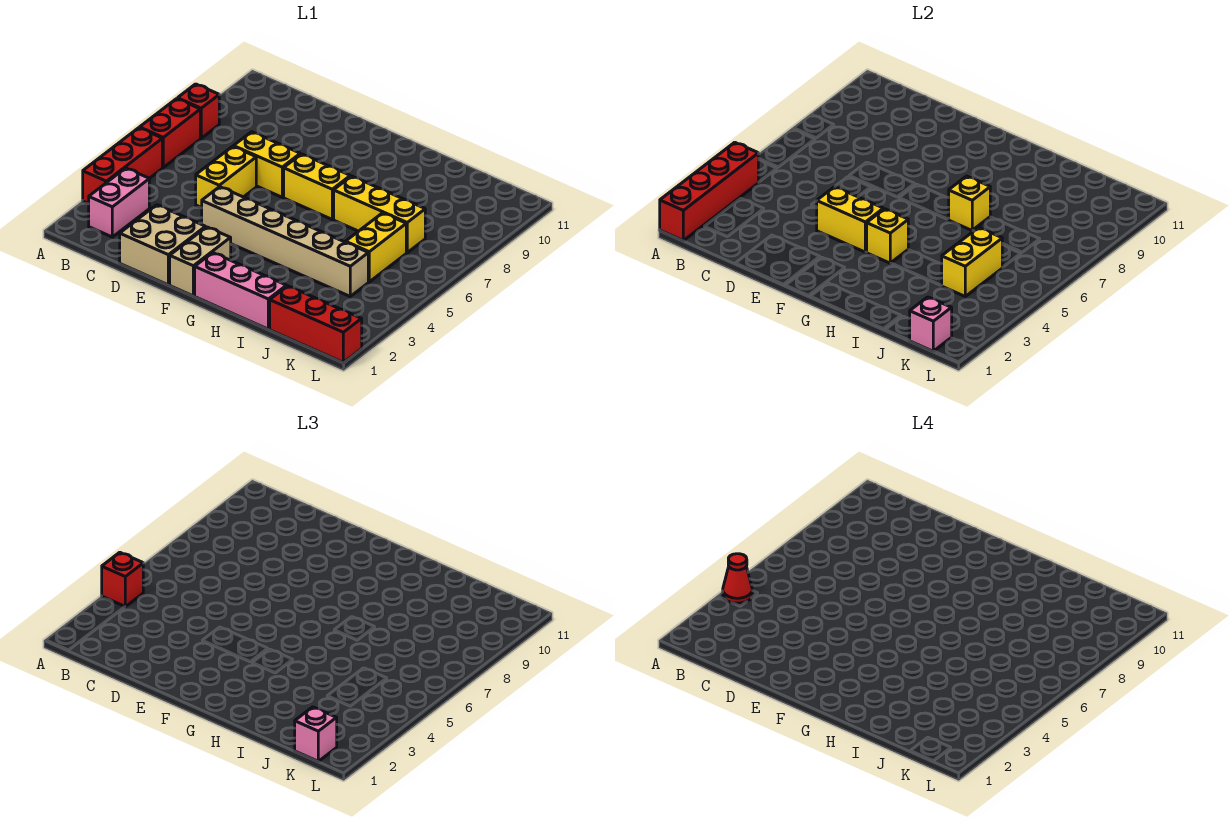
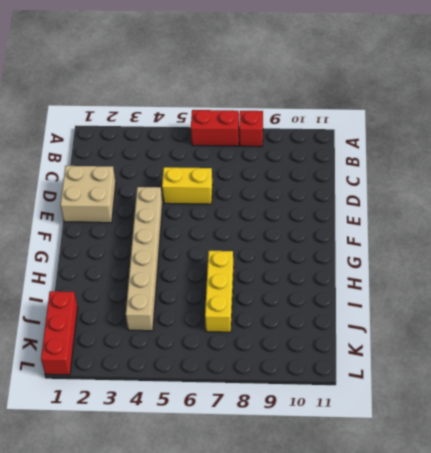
none -> red brick A3:A5 level 1
none -> pink brick B2:B3 level 1
none -> yellow brick D7:E7 level 1

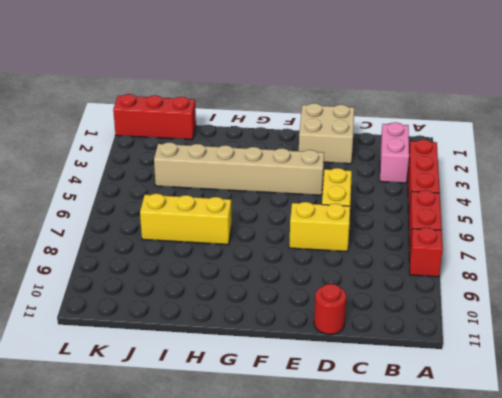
red round brick D11 level 1 -> none
none -> tan brick F1:F2 level 1
none -> yellow brick F7:G7 level 1
none -> pink brick G1:I1 level 1

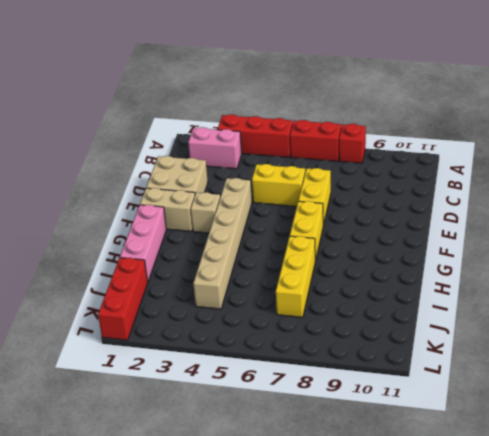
tan brick F3 level 1 -> none
none -> yellow brick J5:J6 level 1
none -> red brick A1:A4 level 2
none -> yellow brick E4:F4 level 2

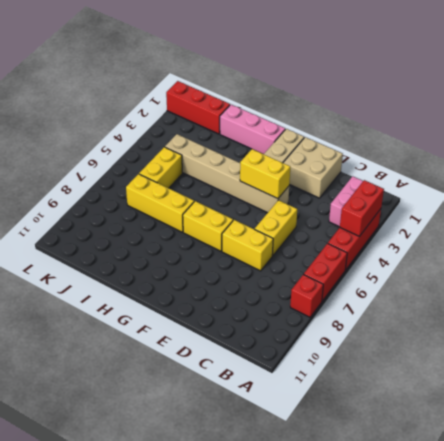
red brick A3:A4 level 2 -> red brick A1:A4 level 2
none -> yellow brick G4 level 2
none -> yellow brick H7 level 2
none -> yellow brick J4:J5 level 2

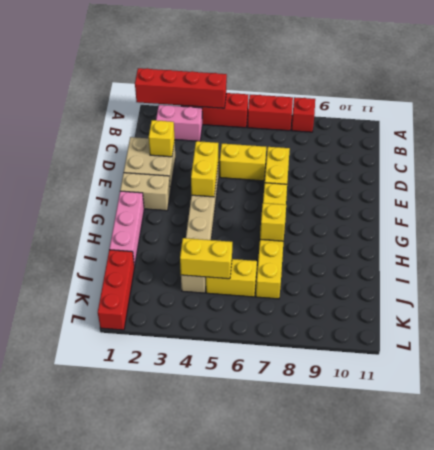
yellow brick D2 level 2 -> yellow brick G4 level 2
none -> pink brick K1 level 2
none -> red brick A4 level 3
none -> pink brick K1 level 3

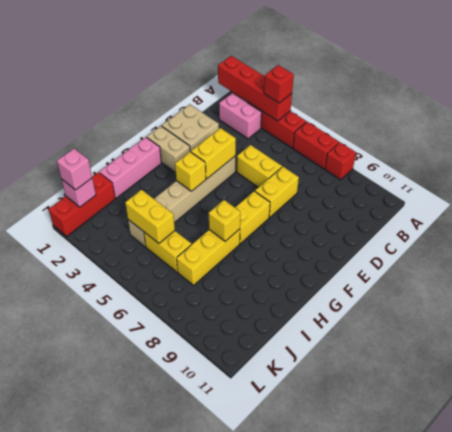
none -> red cone A4 level 4

